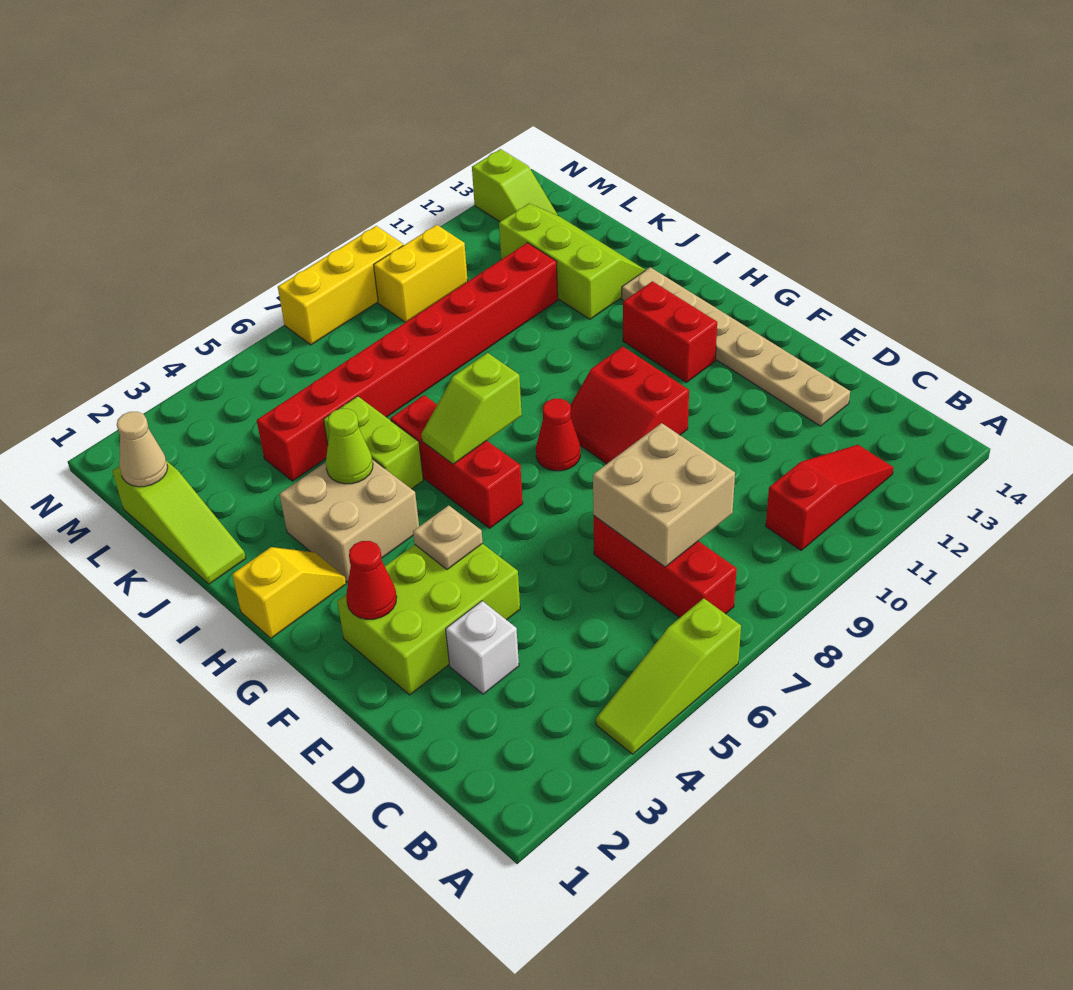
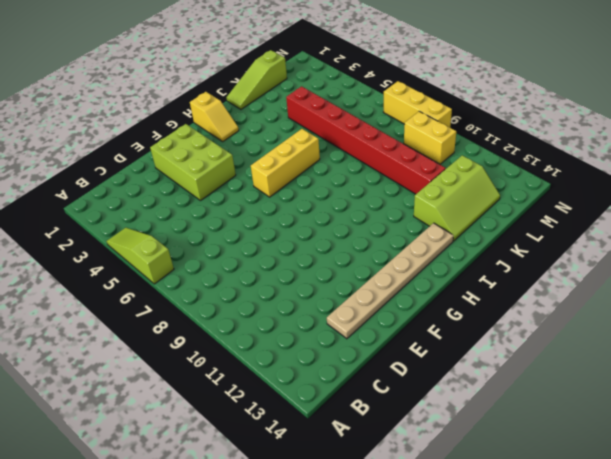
yellow brick G6:I6 level 1 -> red brick G6:I6 level 1
none -> red brick B7:D7 level 1
none -> red slope B10:B12 level 1 top 10
none -> white brick D3 level 1

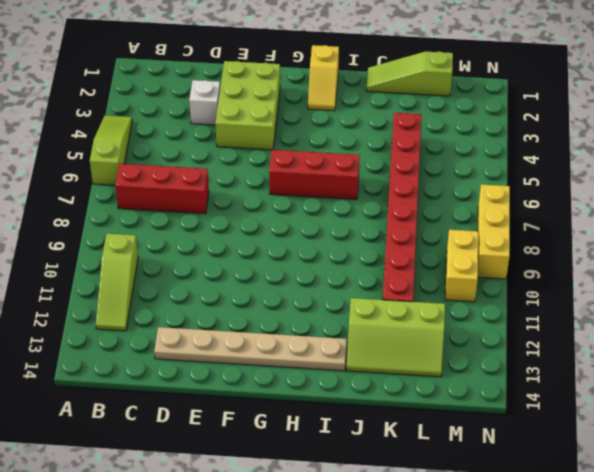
lime slope B10:B12 level 1 top 10 -> red slope B10:B12 level 1 top 10
none -> red slope F9:G10 level 1 top 10
none -> red cone G8 level 1
none -> red brick G12:H12 level 1

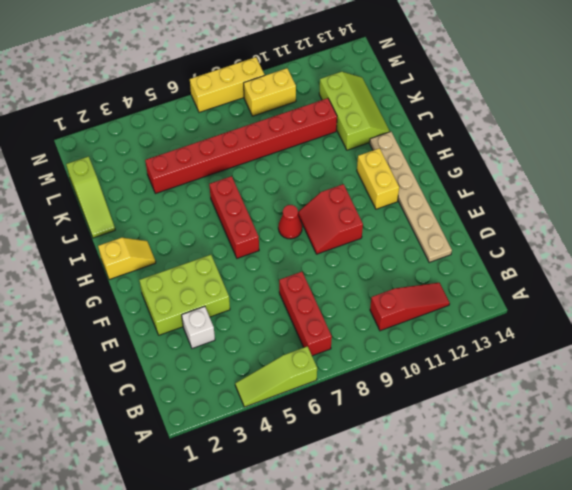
yellow brick G12:H12 level 1 -> red brick G12:H12 level 1
none -> tan brick H3:I4 level 1
none -> lime brick I5:J5 level 1
none -> lime slope M13:N13 level 1 top N

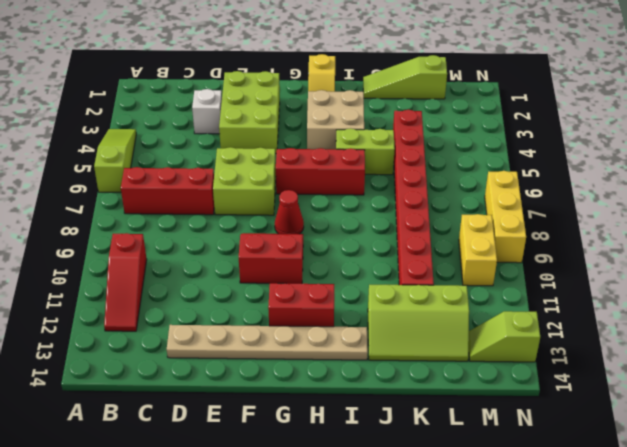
lime brick E6:F7 level 1 -> none
none -> tan brick C7:D8 level 2
none -> red cone F2 level 2
none -> tan plate F4 level 2

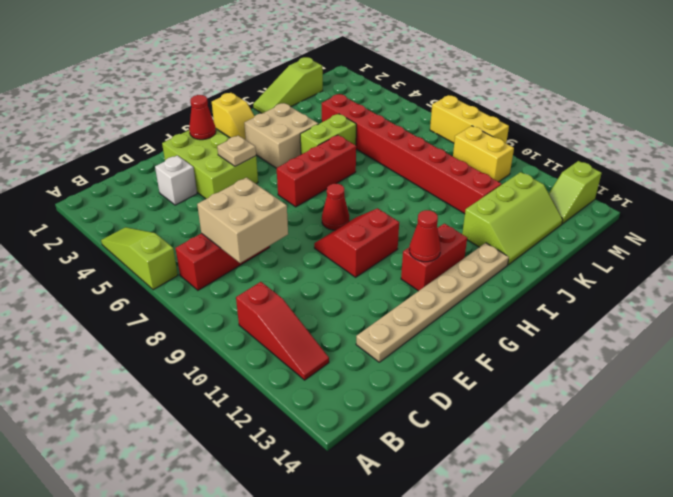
red cone G12 level 2 -> none
none -> lime slope H6:H7 level 2 top 7
none -> lime cone I4 level 2
none -> tan cone L1 level 2

